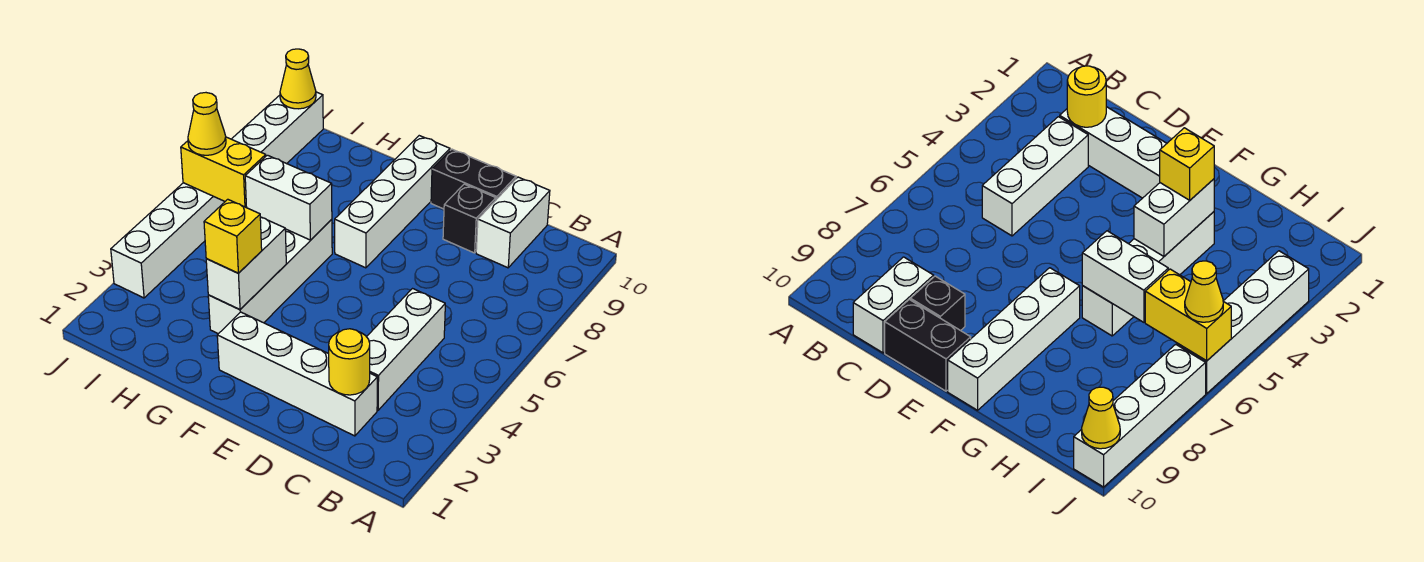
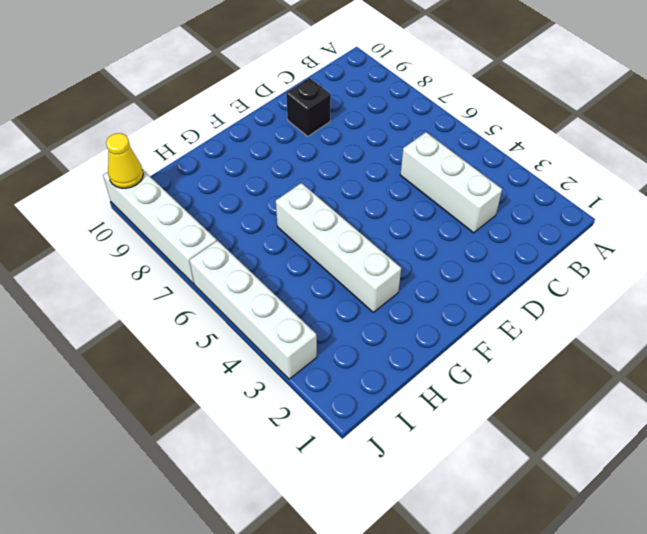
none -> white brick C2:F2 level 1
none -> white brick C9:C10 level 1
none -> black brick D10:E10 level 1

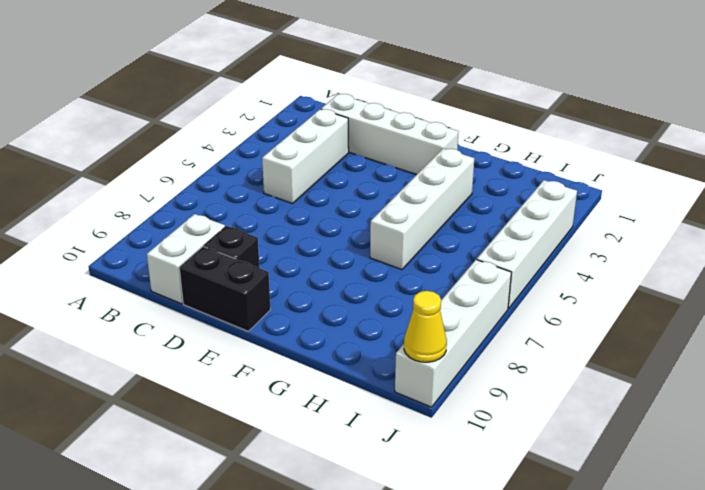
none -> white brick F7:F10 level 1
none -> yellow round brick C2 level 2
none -> white brick G3:G4 level 2

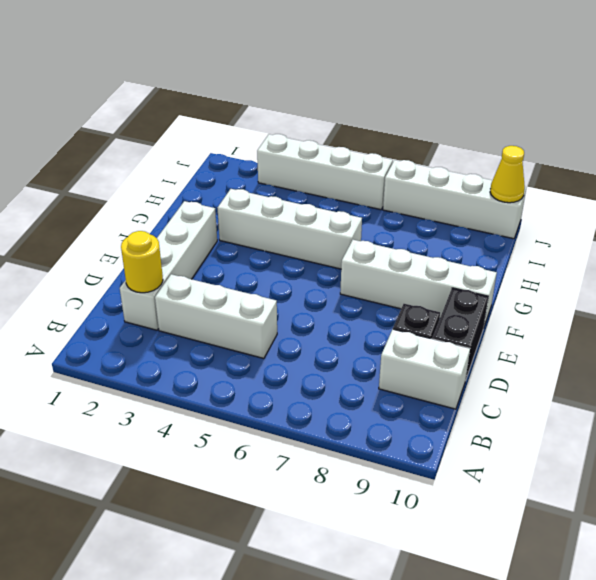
none -> white brick G3:G4 level 2
none -> white brick G6:H6 level 2
none -> yellow brick I6:J6 level 2

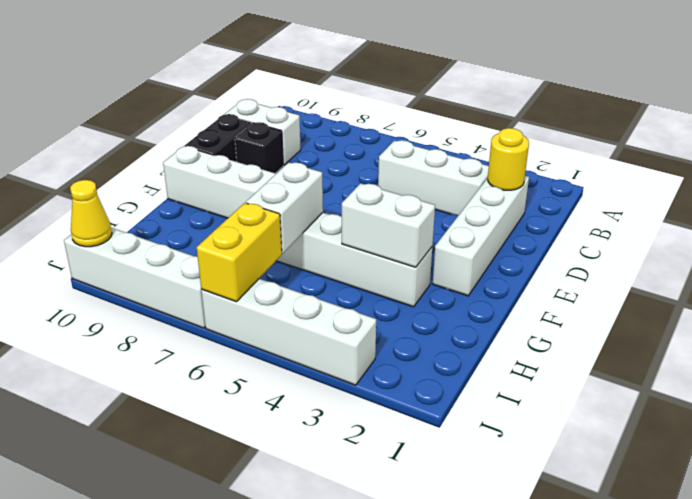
none -> yellow brick G3 level 3
none -> yellow cone J6 level 3

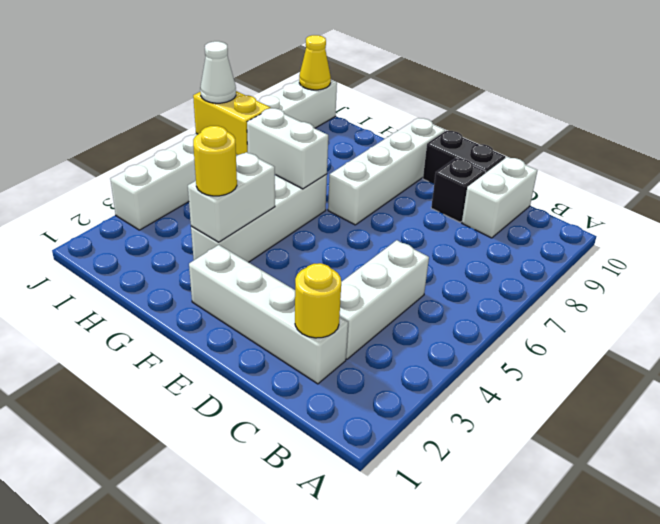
yellow round brick G3 level 3 -> yellow brick G3 level 3
white cone J6 level 3 -> yellow cone J6 level 3

